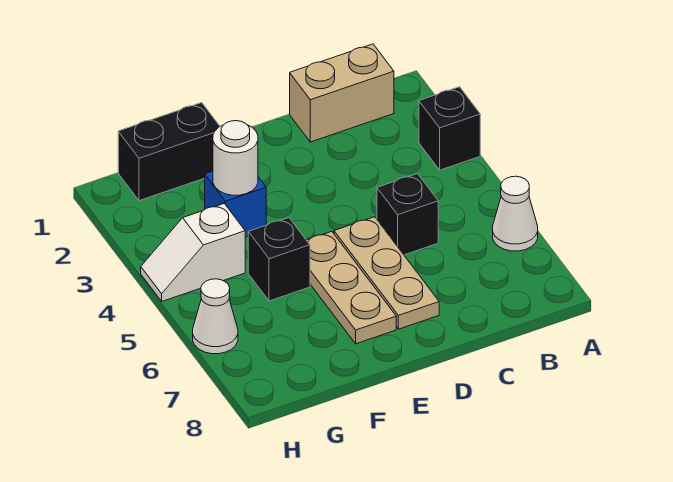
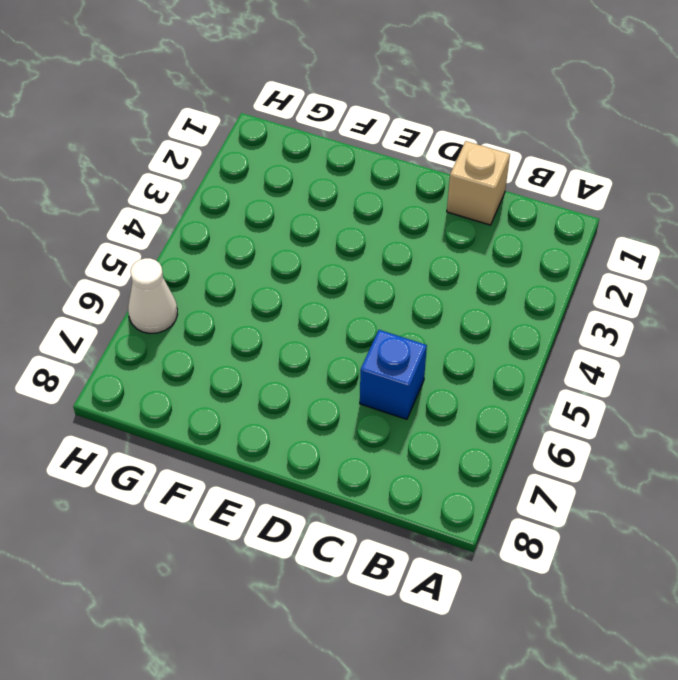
tan brick C1 level 1 -> tan brick B1:C1 level 1
blue brick C6 level 1 -> blue brick F3 level 1
none -> black brick A3 level 1
none -> white cone A6 level 1
none -> black brick C5 level 1

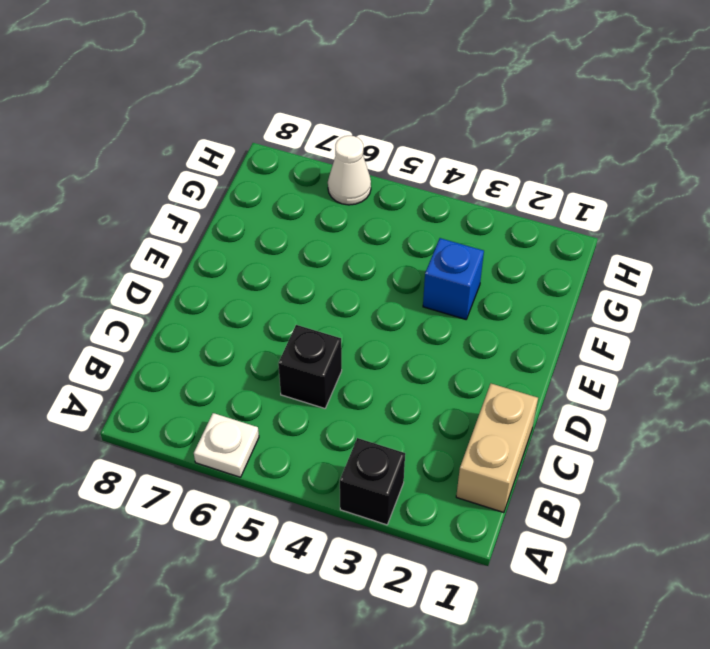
white plate A6 level 1 -> white cone A6 level 1
none -> tan plate D5:D7 level 1
none -> tan plate E5:E7 level 1
none -> black brick F1:G1 level 1

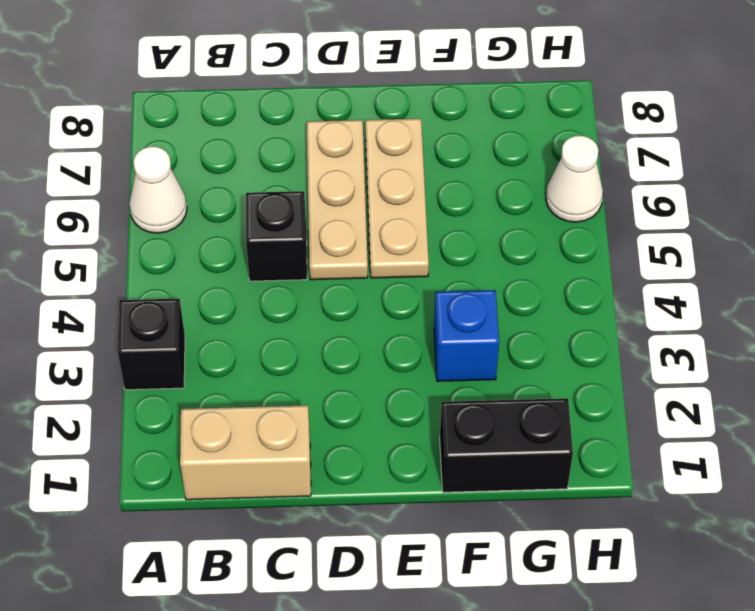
none -> black brick F5 level 1
none -> white slope G4:H4 level 1 top G
none -> white round brick F3 level 2

